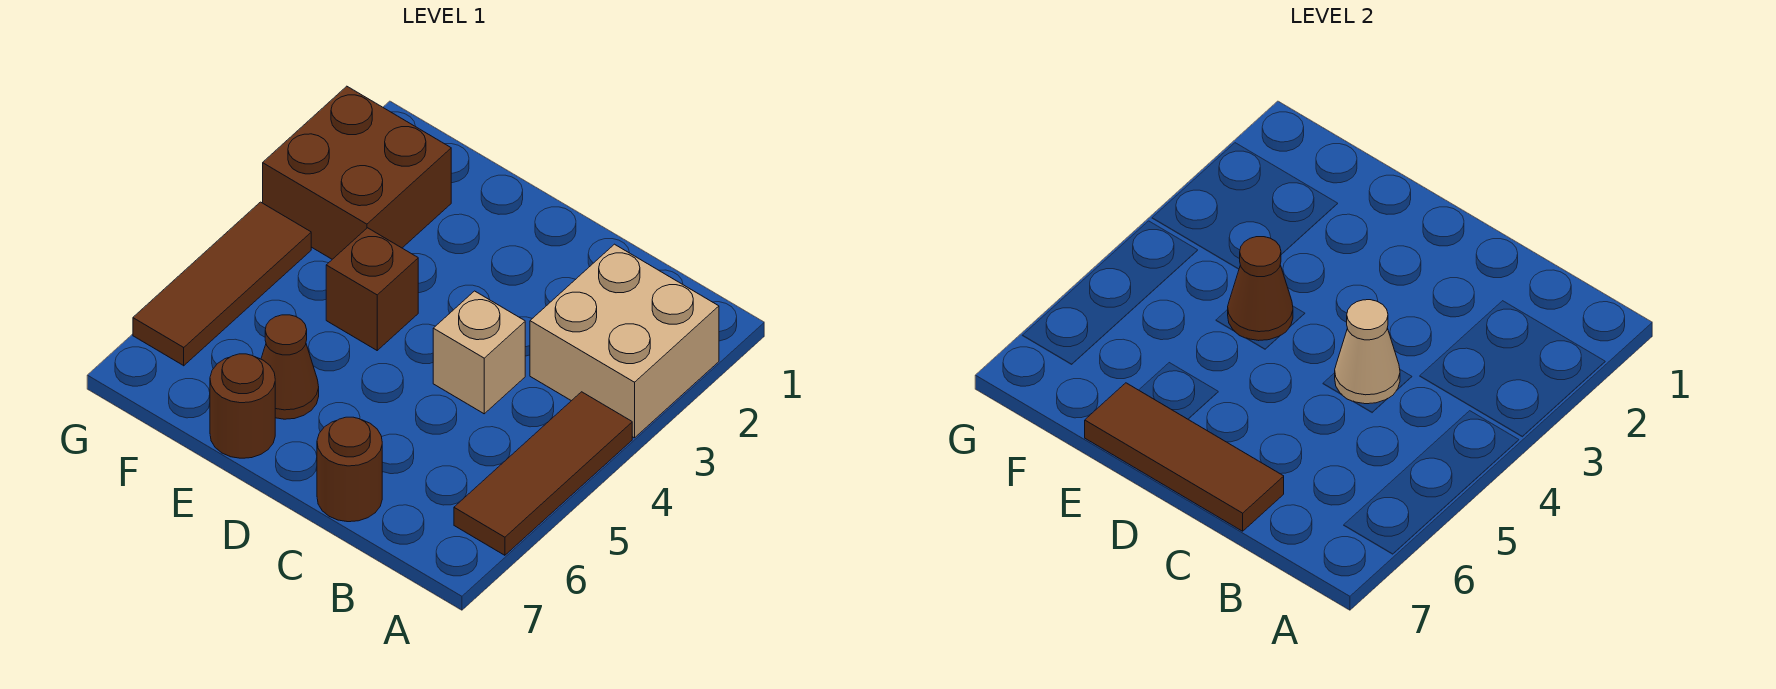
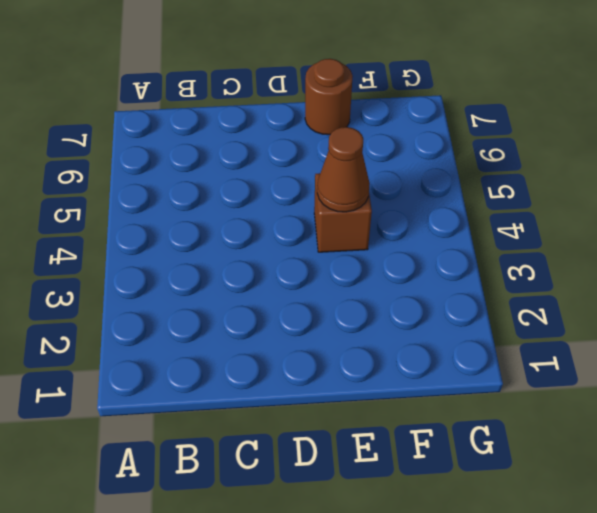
none -> tan brick A2:B3 level 1
none -> brown tile A4:A6 level 1
none -> tan brick C4 level 1

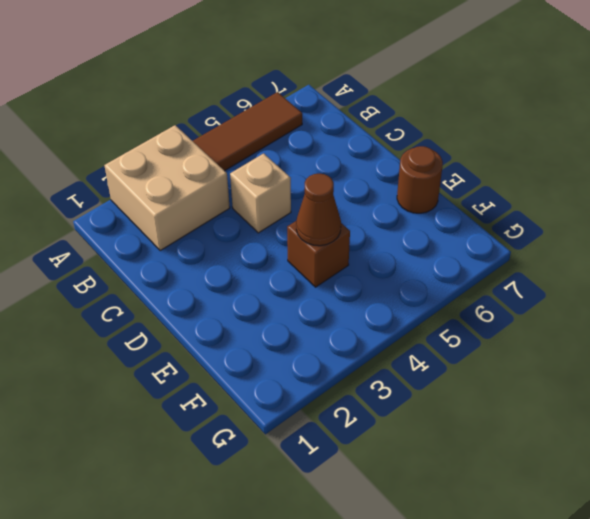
none -> brown round brick C7 level 1
none -> brown cone E6 level 1
none -> brown brick F2:G3 level 1

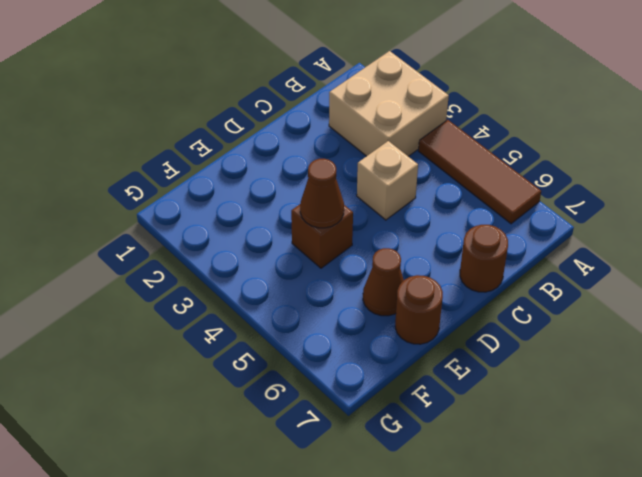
none -> brown brick F2:G3 level 1
none -> brown tile G4:G6 level 1
none -> tan cone C4 level 2

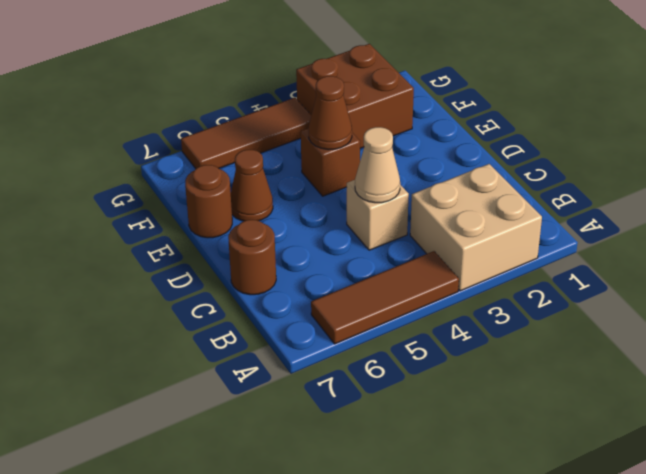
none -> brown tile C7:E7 level 2

